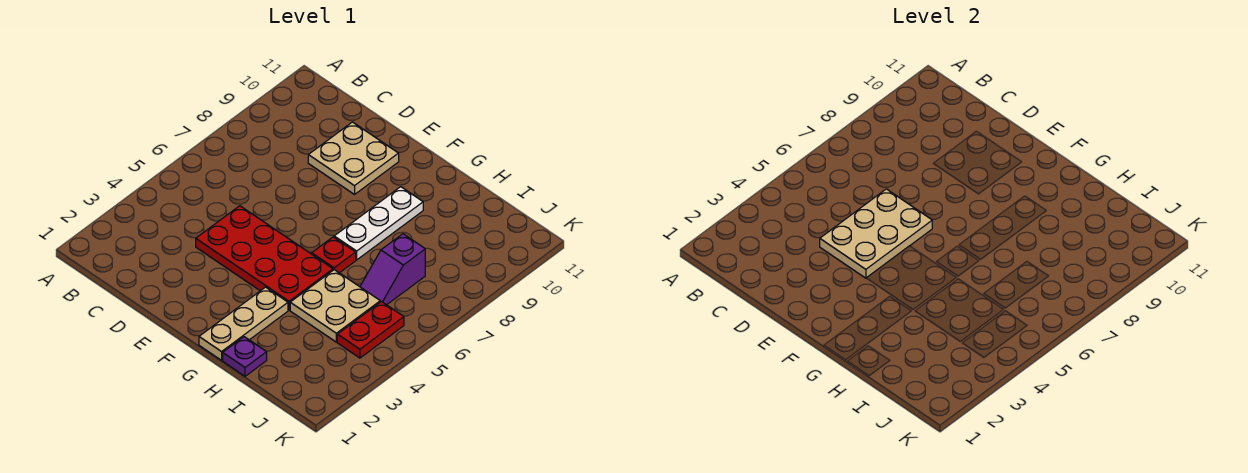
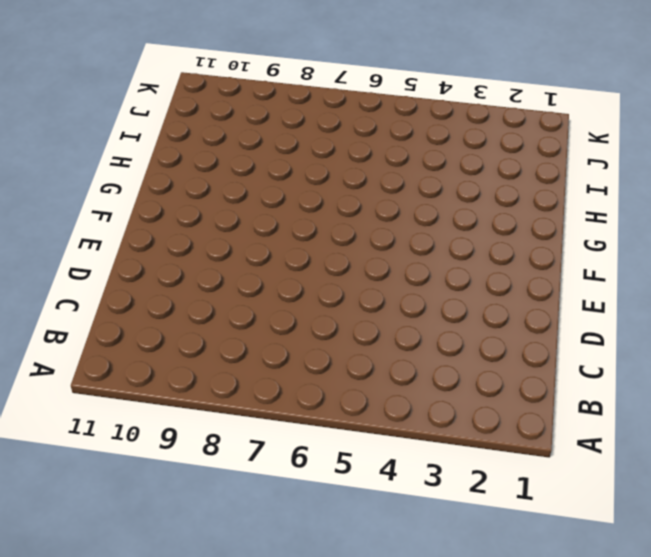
none -> red plate D4:G5 level 1
none -> tan plate D9:E10 level 1

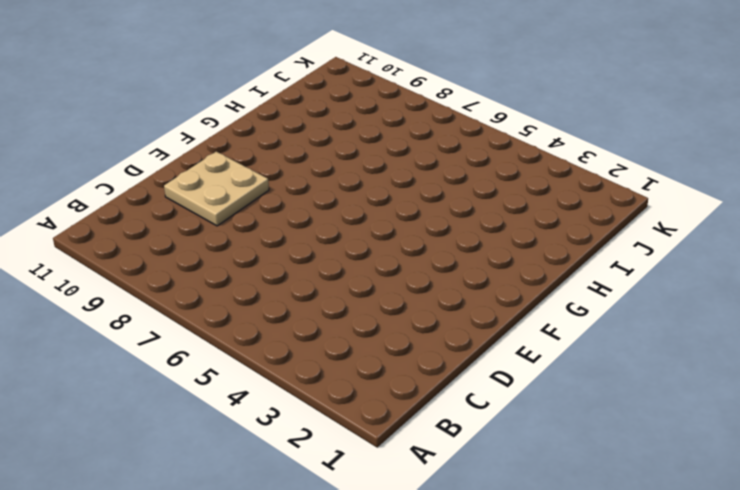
none -> red plate D4:G5 level 1
none -> tan plate G1:G3 level 1

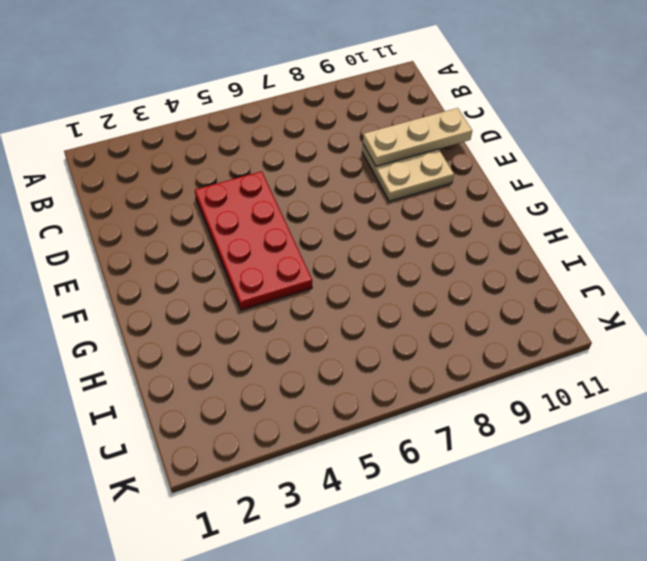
tan plate D9:D11 level 2 -> tan plate G1:G3 level 1
none -> red plate G6 level 1
none -> white plate G7:G9 level 1

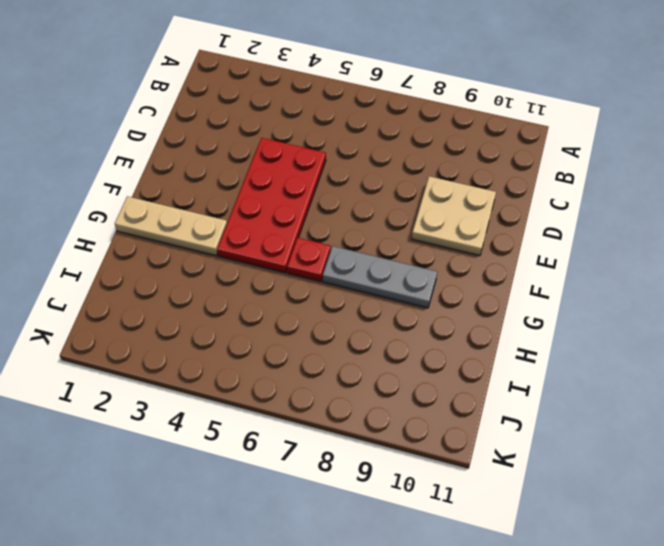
grey plate G7:G9 level 1 -> white plate G7:G9 level 1
none -> purple plate H1 level 1
none -> tan plate H4:I5 level 1

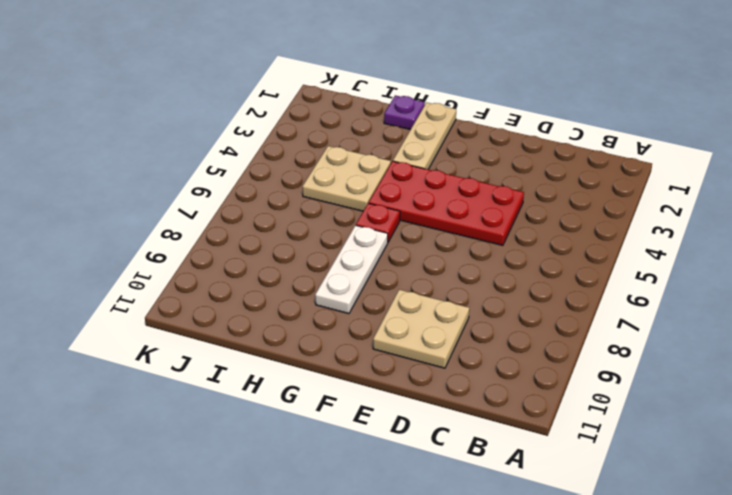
none -> purple slope I6:I7 level 1 top 7
none -> red plate J4:J5 level 1

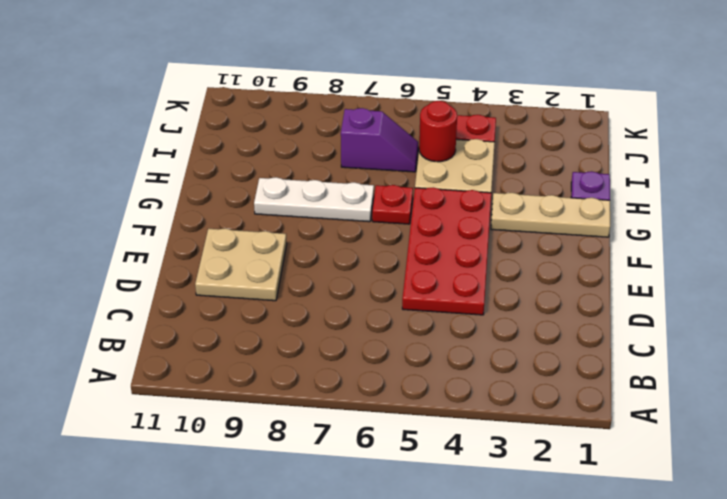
red round brick I5 level 2 -> none
none -> tan plate D4:E6 level 2

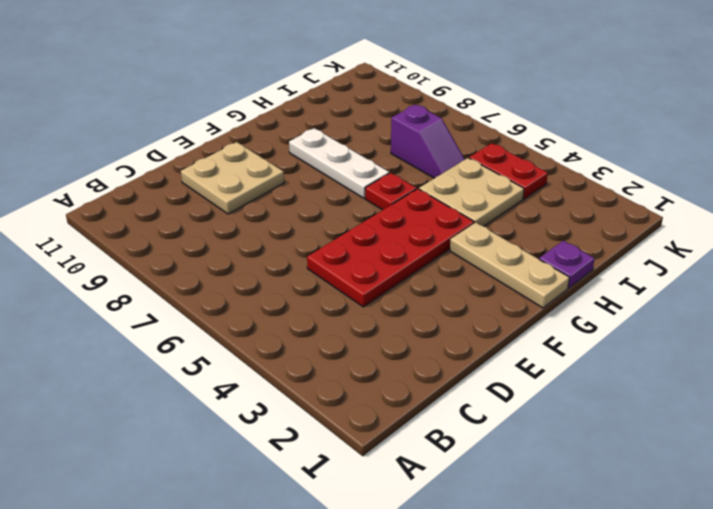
none -> tan plate D4:E6 level 2

